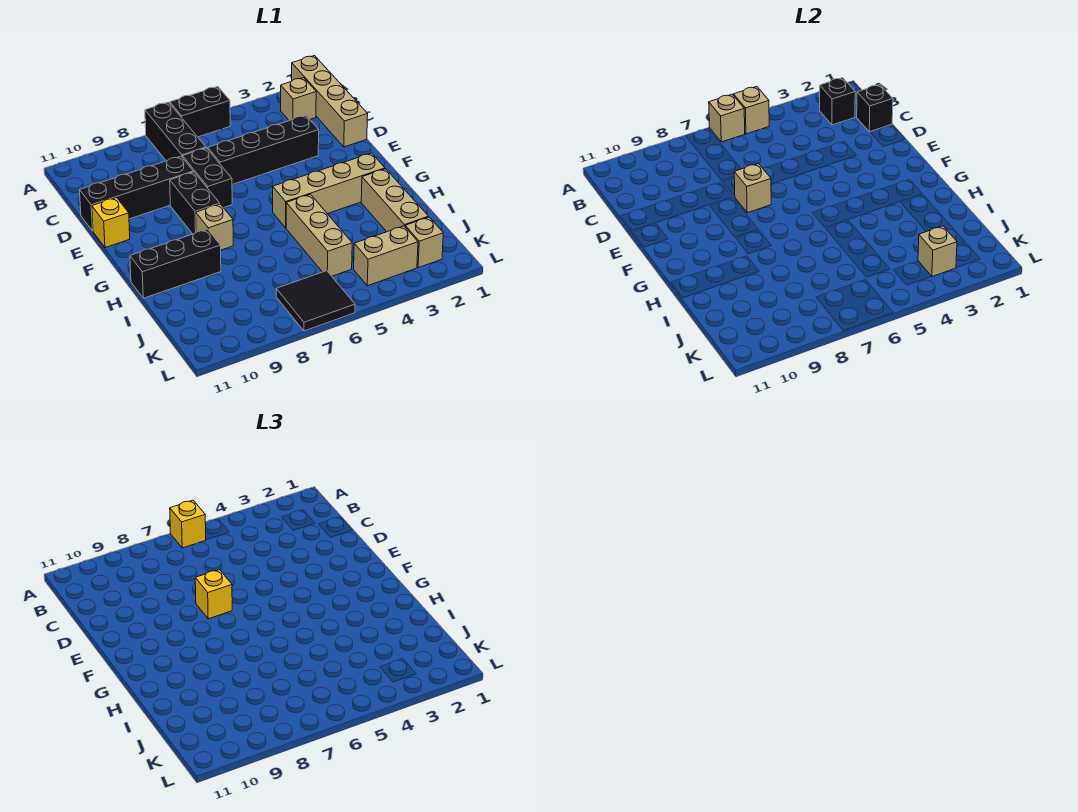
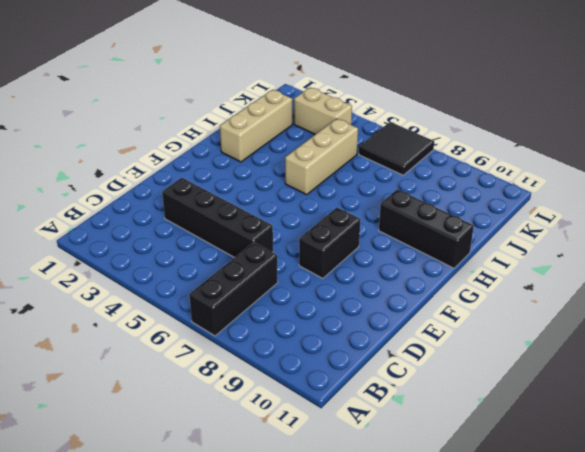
none -> tan brick A1:D1 level 1
none -> black brick A5:A6 level 1
none -> tan brick B2 level 1

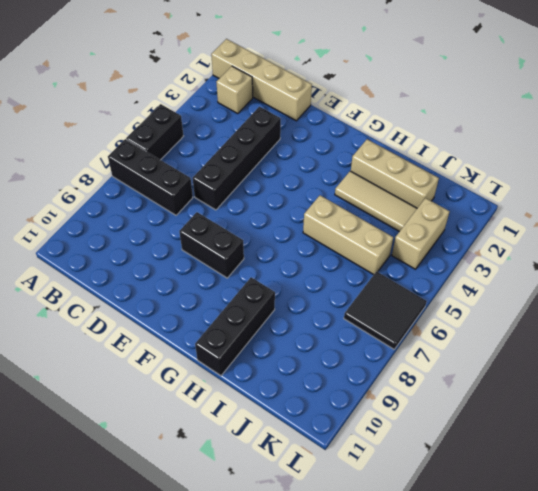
tan tile H3:J3 level 1 -> none
none -> black brick D7:E7 level 1
none -> black brick D8:D11 level 1
none -> yellow brick E11 level 1

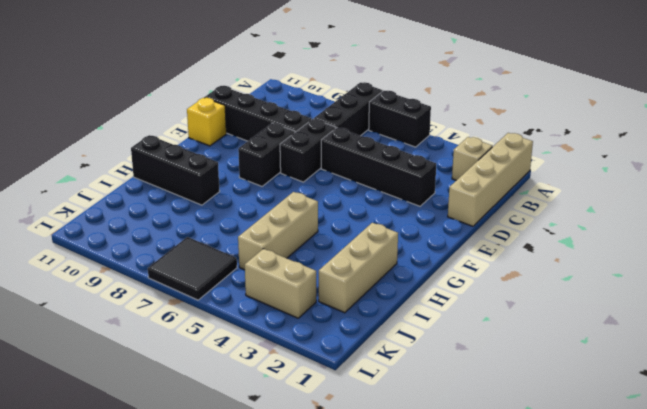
none -> tan brick G2:G5 level 1
none -> tan brick G8 level 1
none -> tan brick K2 level 1

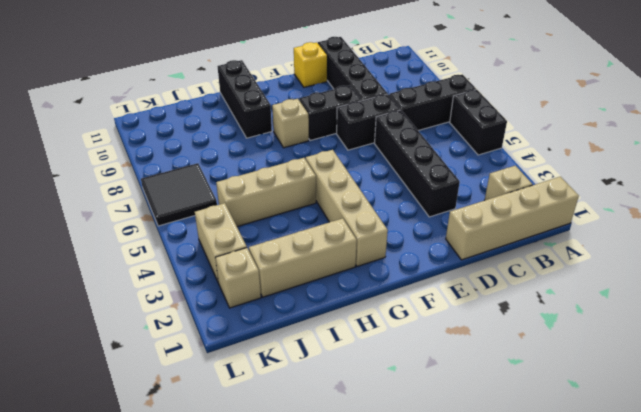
none -> tan brick A5 level 2
none -> tan brick A6 level 2
none -> black brick B2 level 2

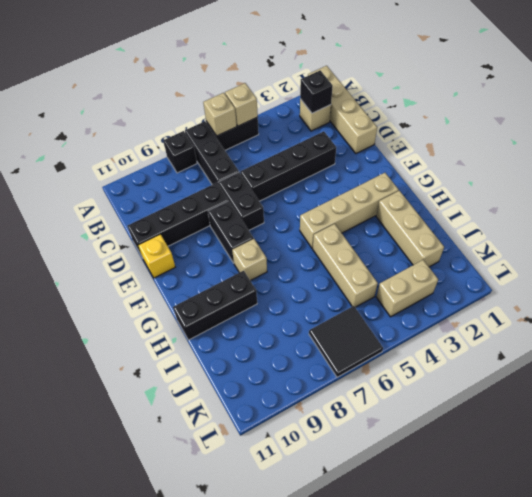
black brick A8 level 1 -> black brick C1 level 2
none -> tan brick K2 level 1
none -> tan brick E7 level 2
none -> tan brick K3 level 2

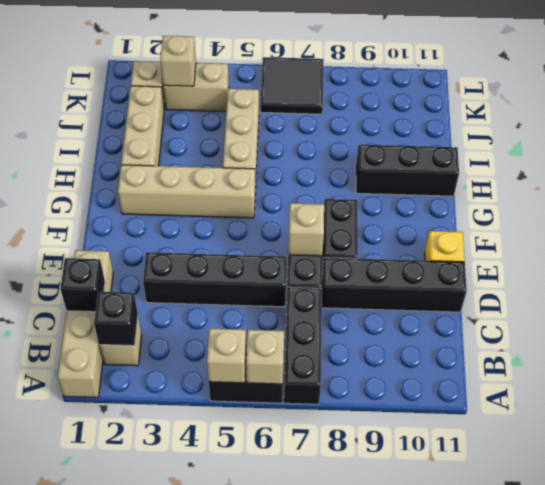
none -> tan brick G8 level 1
none -> yellow brick A6 level 3
none -> yellow brick E7 level 3

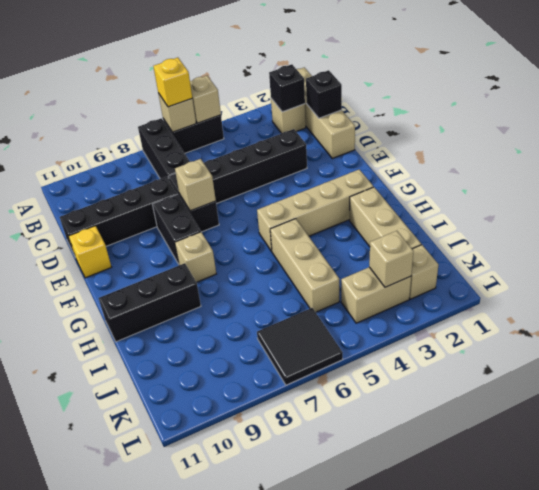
none -> yellow brick E7 level 3

